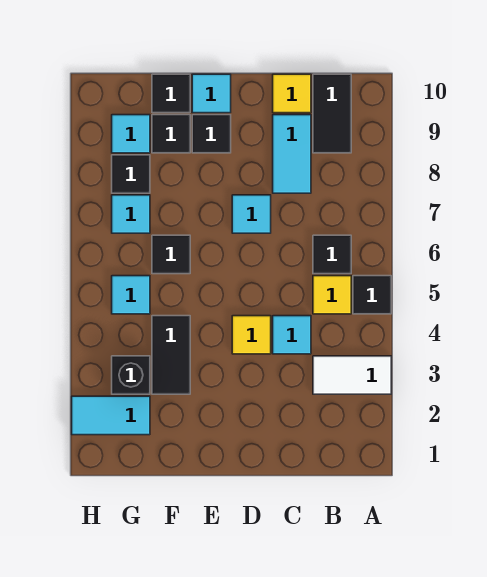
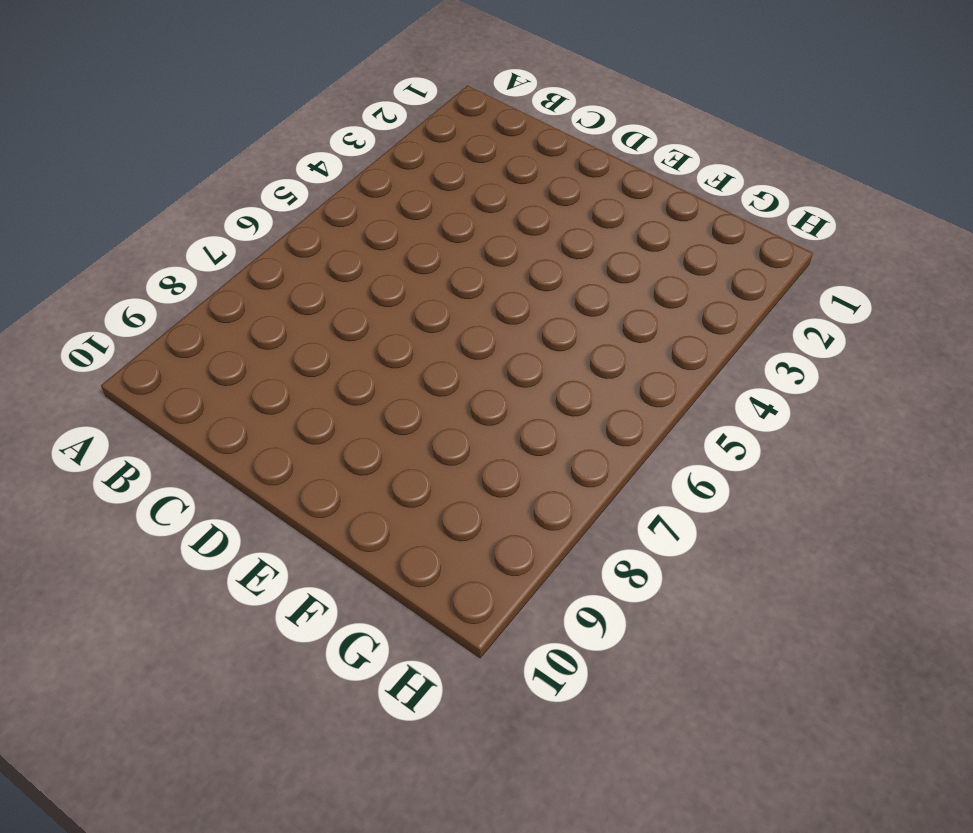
none -> white tile A3:B3 level 1
none -> black tile A5 level 1
none -> yellow tile B5 level 1

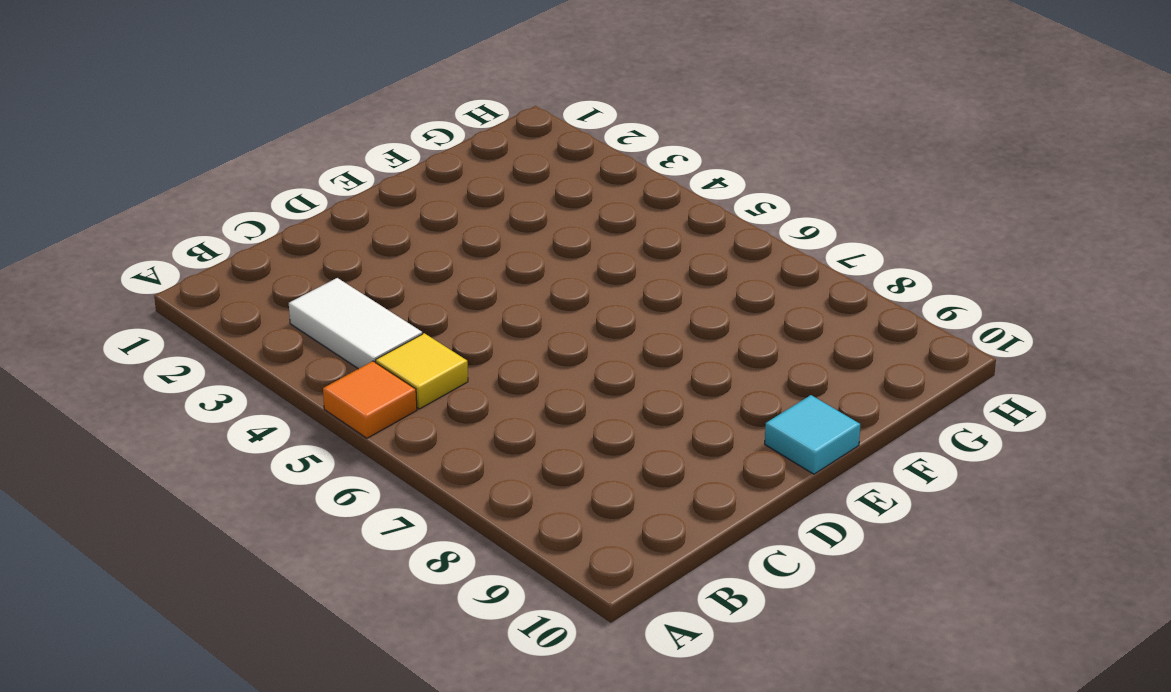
orange tile A5 level 1 -> black tile A5 level 1
white tile B3:B4 level 1 -> white tile A3:B3 level 1
none -> black tile B6 level 1
none -> black tile B9:B10 level 1
none -> cyan tile C4 level 1

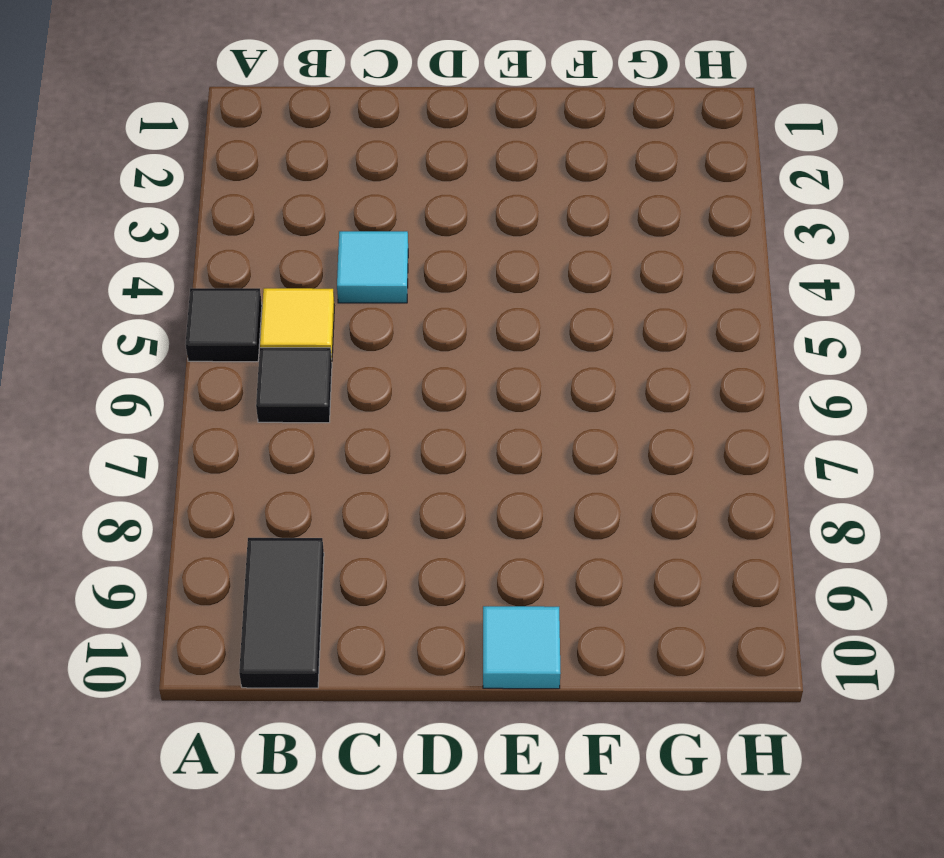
none -> white tile A3:B3 level 1
none -> cyan tile C8:C9 level 1
none -> yellow tile C10 level 1

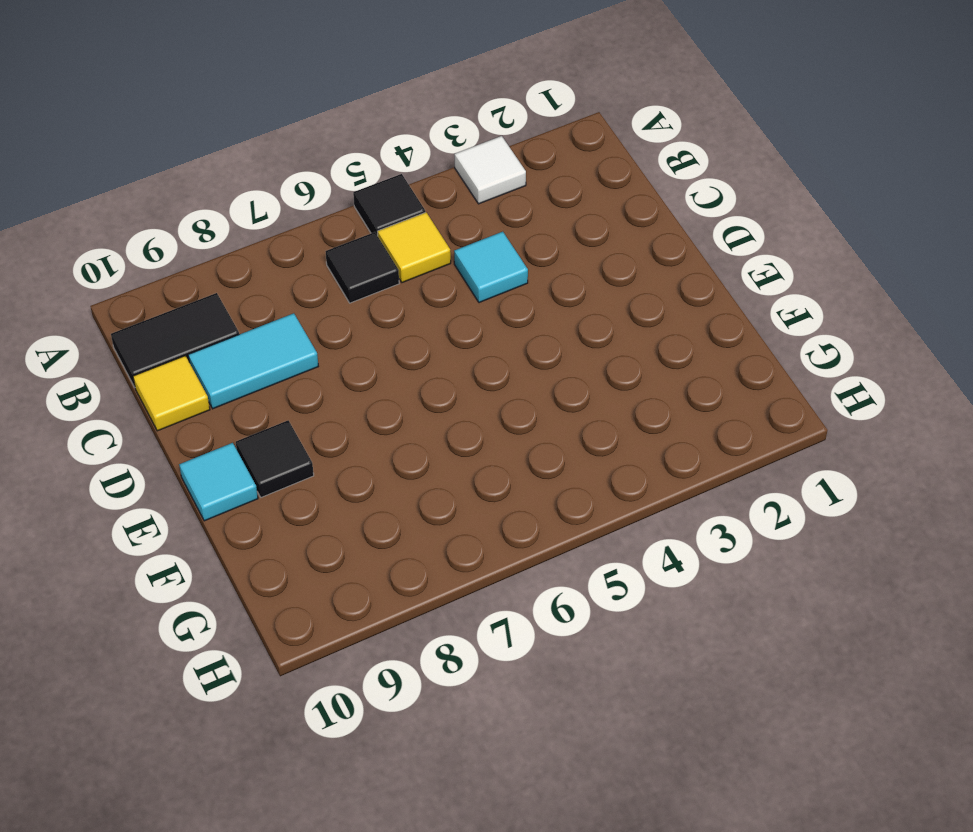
white tile A3 level 1 -> white tile A3:B3 level 1
none -> yellow tile D4 level 1
none -> cyan tile D7 level 1
none -> black tile F3:F4 level 1

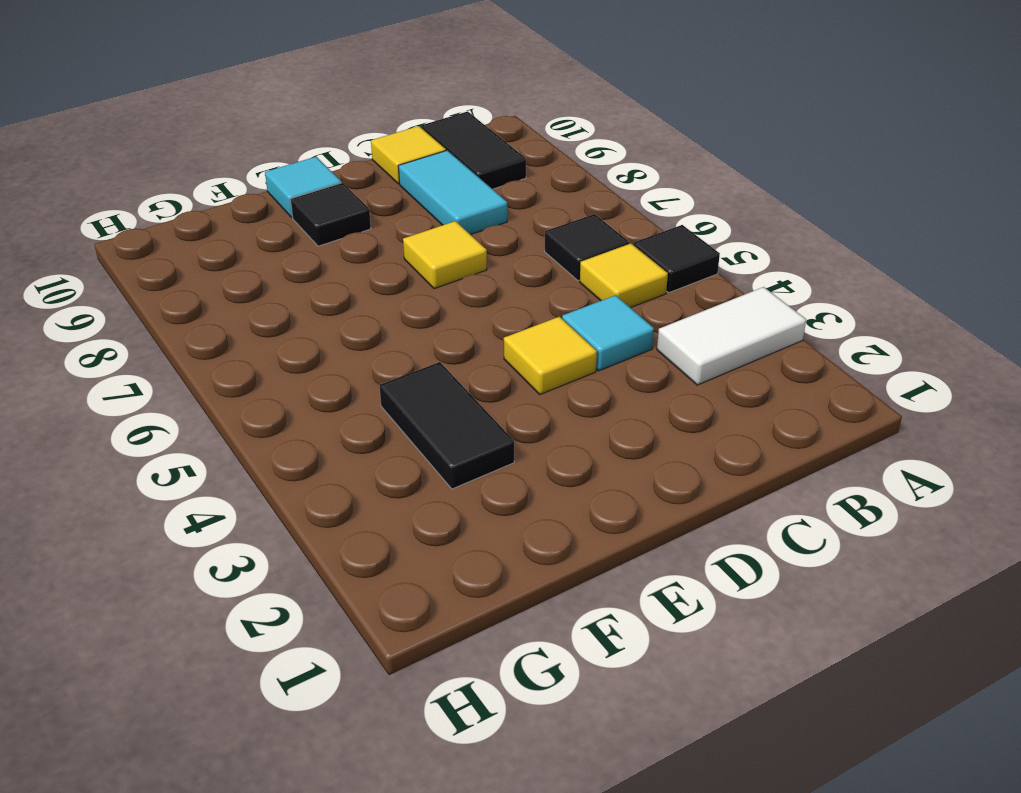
yellow tile D7 level 1 -> cyan tile D7 level 1
none -> black tile F6 level 1
none -> black tile F9 level 1
none -> black tile F10 level 1

